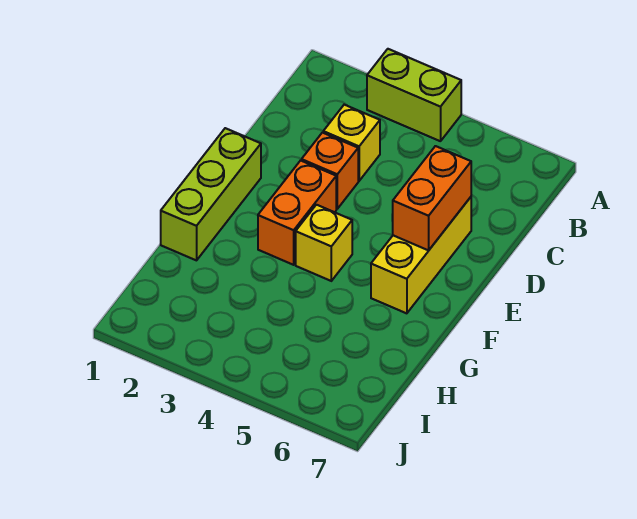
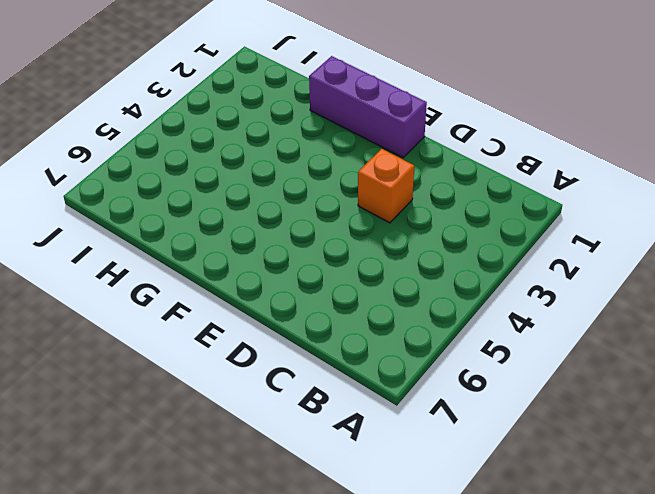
purple brick E1:G1 level 1 -> lime brick E1:G1 level 1
none -> lime brick A3:A4 level 1
none -> yellow brick C3 level 1

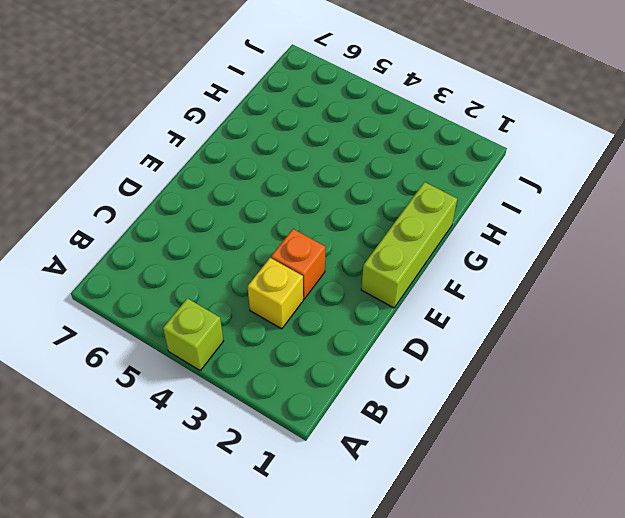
lime brick A4 level 1 -> lime brick A3:A4 level 1
none -> yellow brick D6:F6 level 1
none -> orange brick E3:F3 level 1

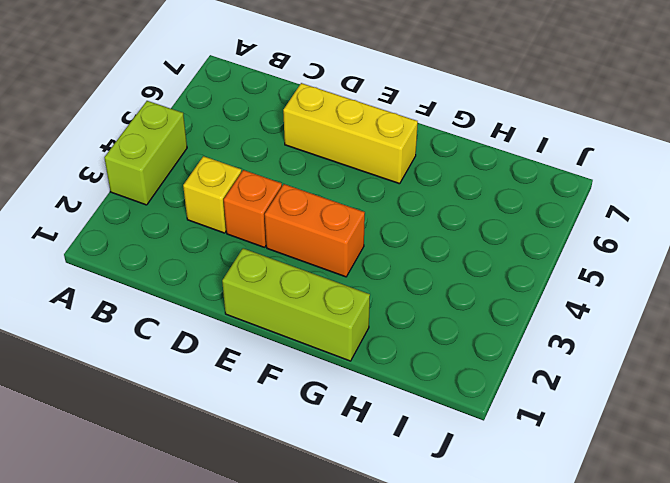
none -> yellow brick F4 level 1
none -> orange brick D6:E6 level 2

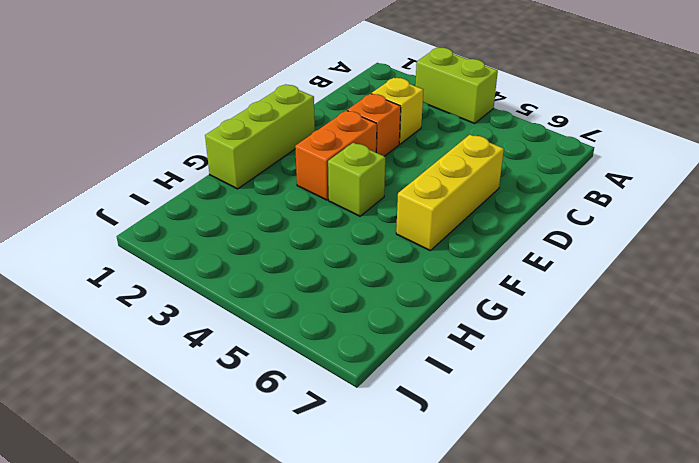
lime brick F4 level 1 -> yellow brick F4 level 1
none -> orange brick D6:E6 level 2

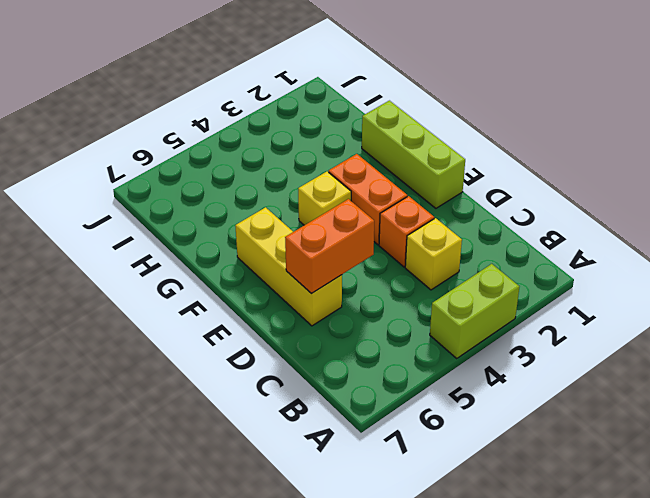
orange brick D5:D6 level 2 -> orange brick D6:E6 level 2

